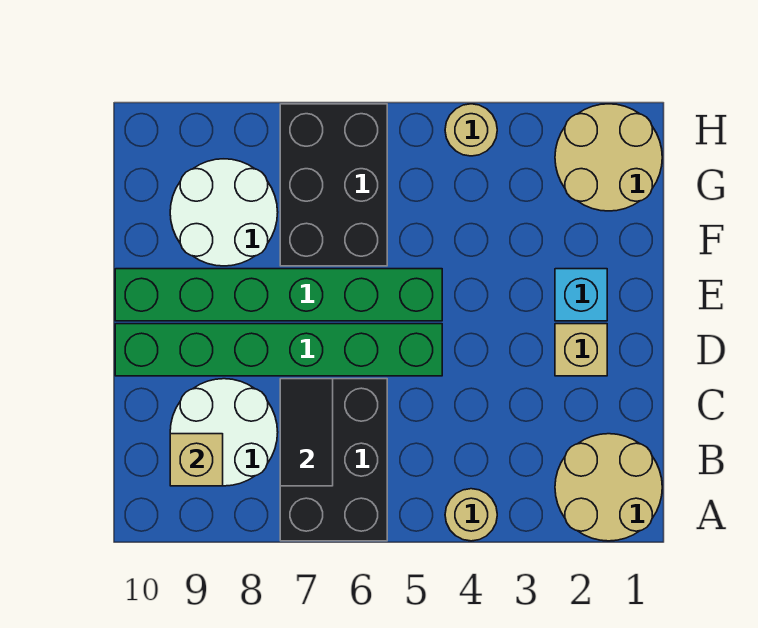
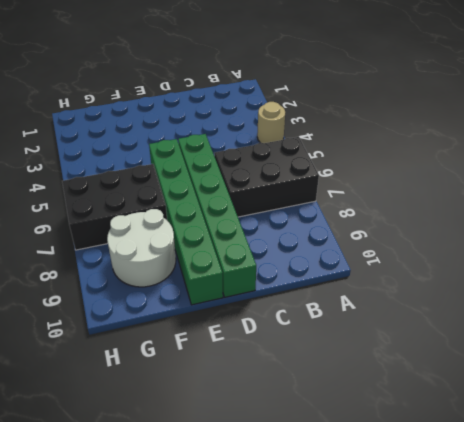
none -> tan round brick A1:B2 level 1
none -> white round brick B8:C9 level 1
none -> tan brick D2 level 1

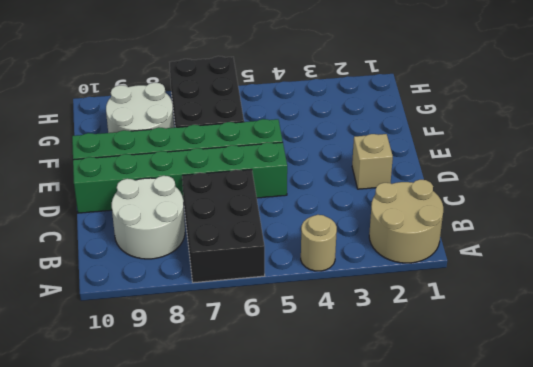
none -> cyan brick E2 level 1
none -> tan round brick G1:H2 level 1
none -> tan round brick H4 level 1

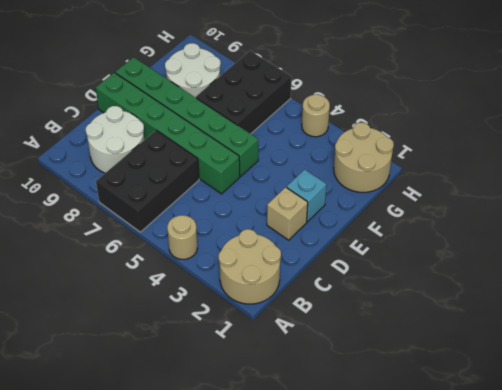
none -> black tile B7:C7 level 2
none -> tan brick B9 level 2

